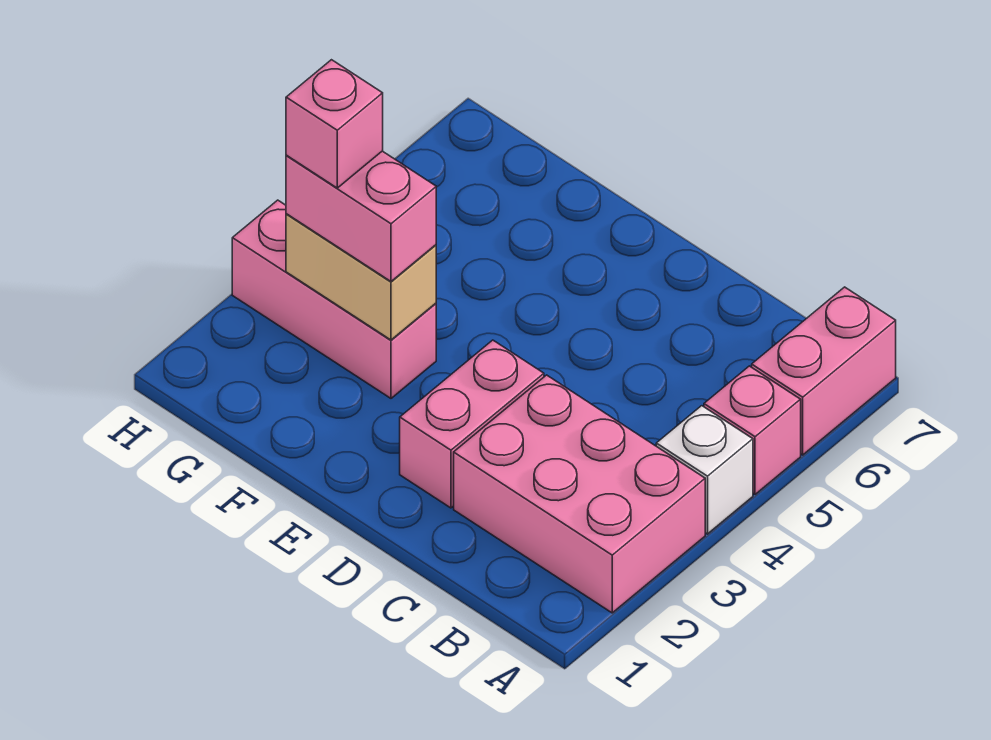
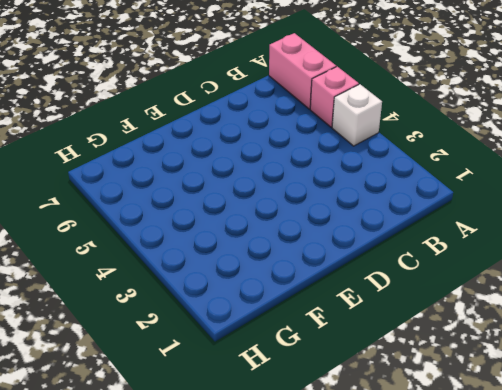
none -> pink brick A2:C3 level 1
none -> pink brick D2:D3 level 1

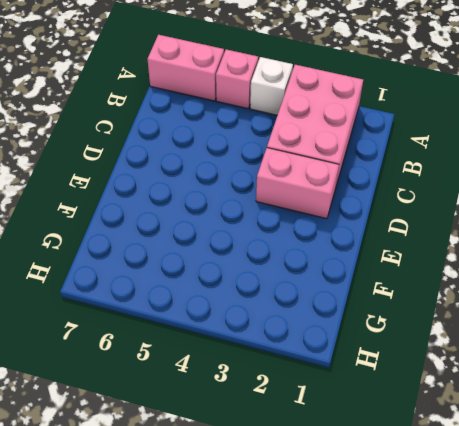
none -> pink brick F3:H3 level 1
none -> tan brick F3:G3 level 2

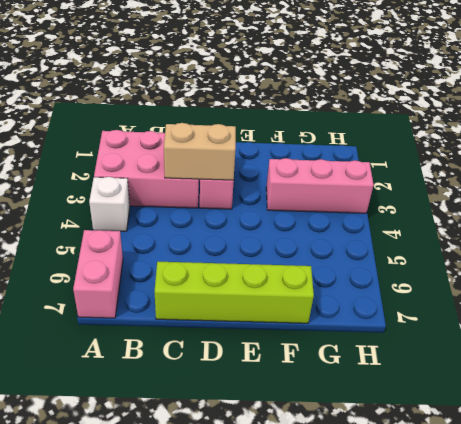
tan brick C3:D3 level 2 -> tan brick F3:G3 level 2
lime brick C7:F7 level 1 -> none
none -> pink brick A5 level 1
none -> pink brick F3:G3 level 3

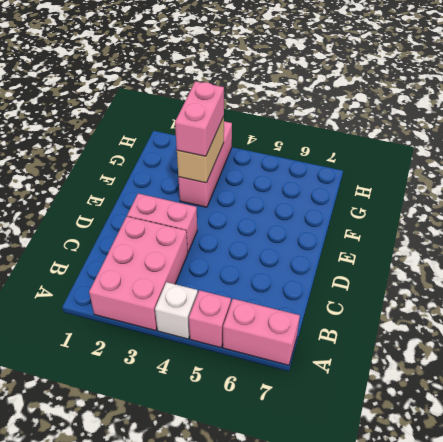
none -> pink brick G3 level 4

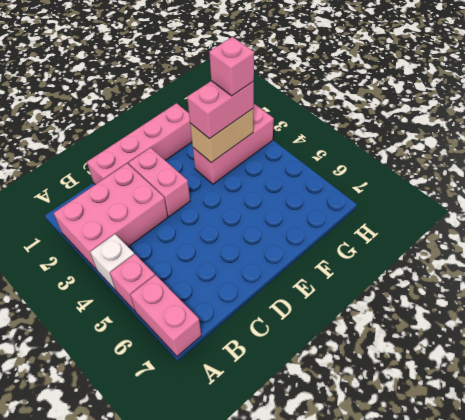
pink brick C1:F1 level 1 -> none

